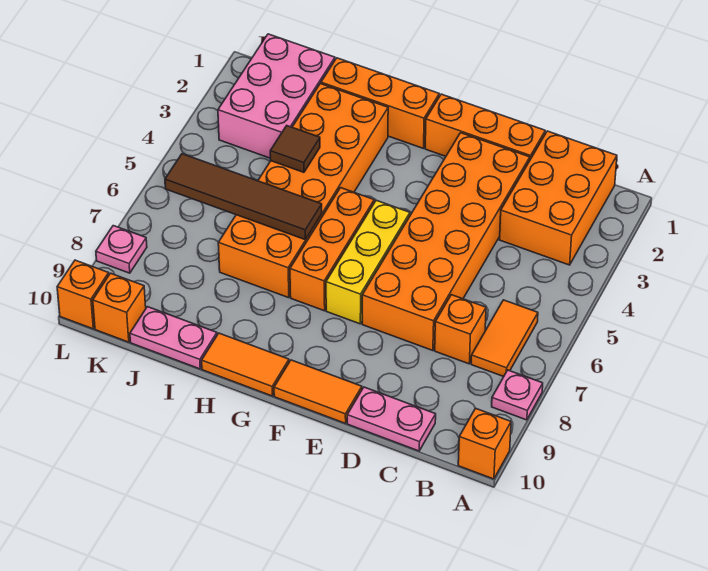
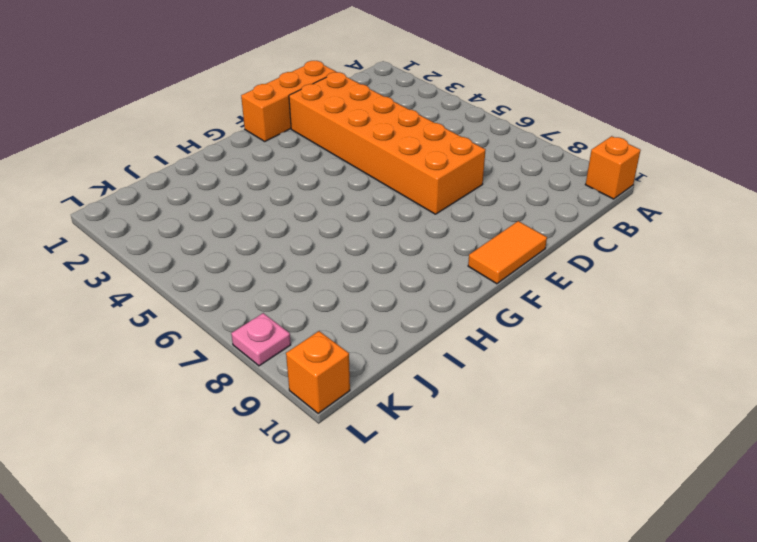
none -> pink plate A8 level 1
none -> orange brick B1:C3 level 1
none -> orange tile B6:B7 level 1

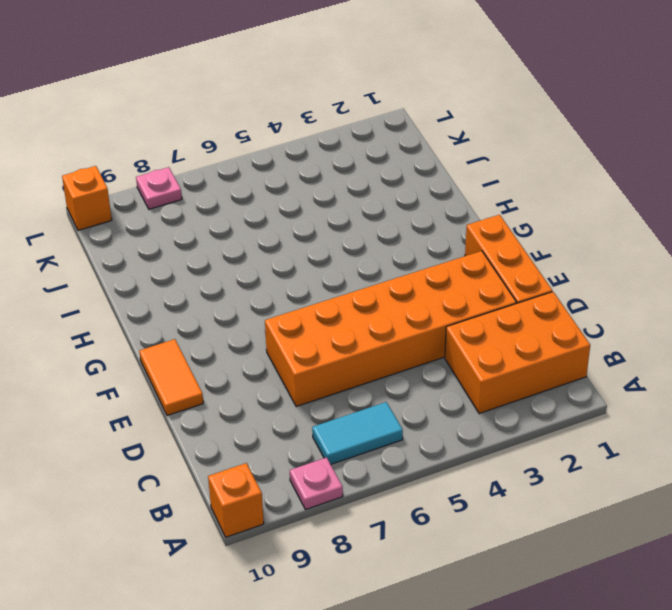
cyan tile B6:B7 level 1 -> orange tile B6:B7 level 1
none -> orange brick C7 level 1
none -> pink plate C10:D10 level 1
none -> yellow brick F5:F7 level 1

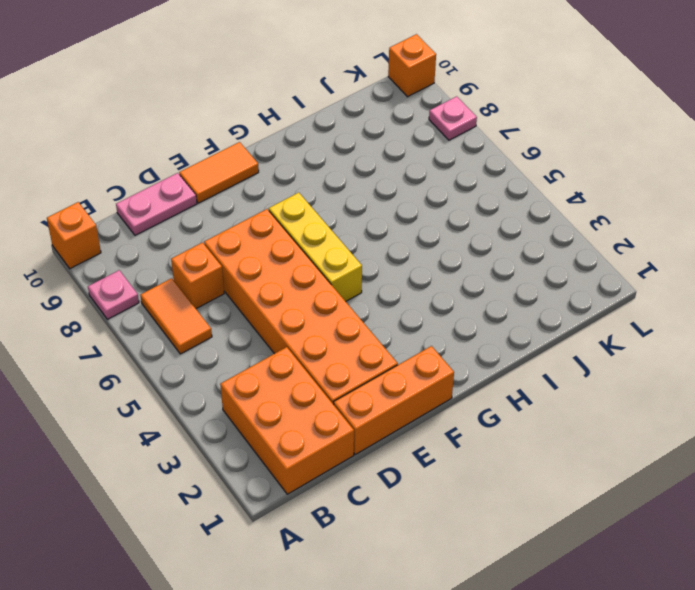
none -> orange brick G1:I1 level 1
none -> orange brick G5:G7 level 1
none -> orange tile G10:H10 level 1

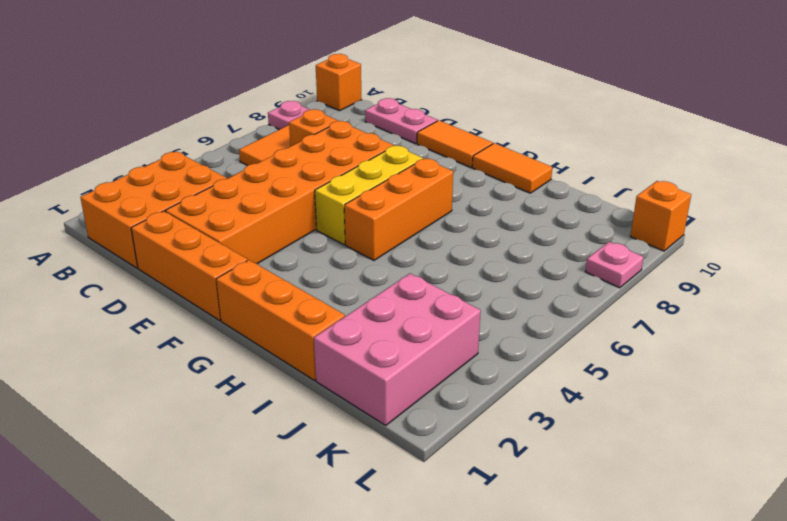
none -> orange brick H2:I7 level 1
none -> pink plate I10:J10 level 1
none -> orange brick K10 level 1

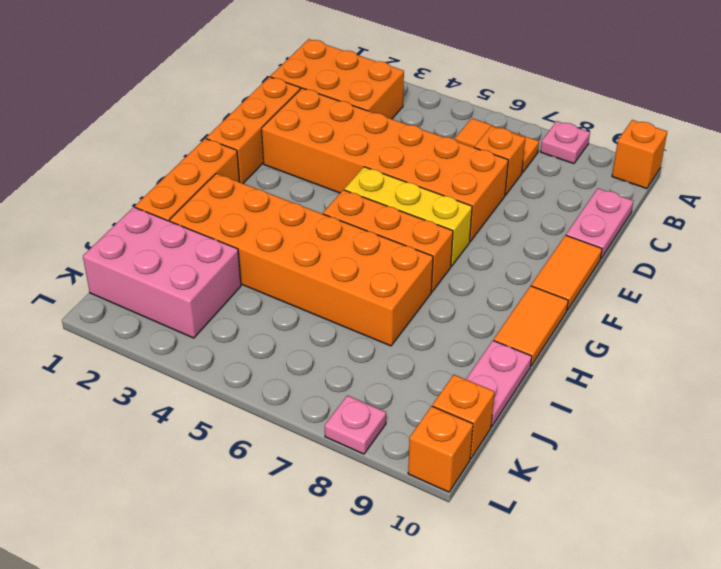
none -> brown tile H6:K6 level 2
none -> brown tile I4 level 2

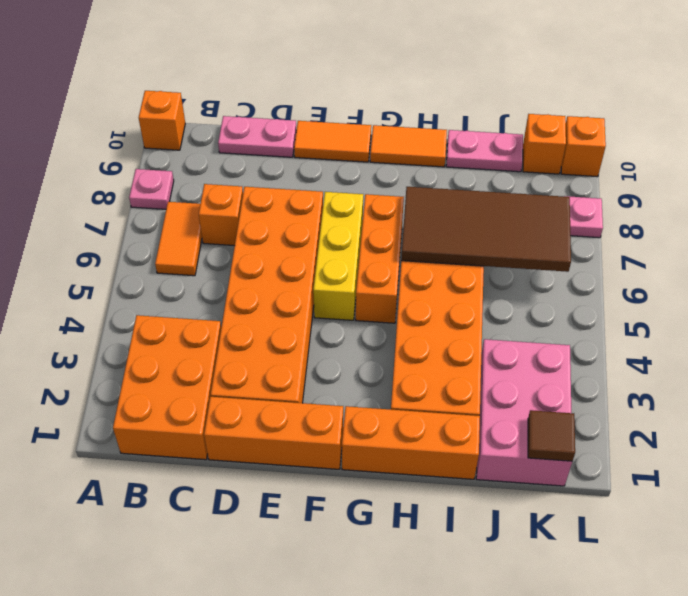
brown tile H6:K7 level 2 -> brown tile H6:K6 level 2
brown tile K1 level 2 -> brown tile I4 level 2

